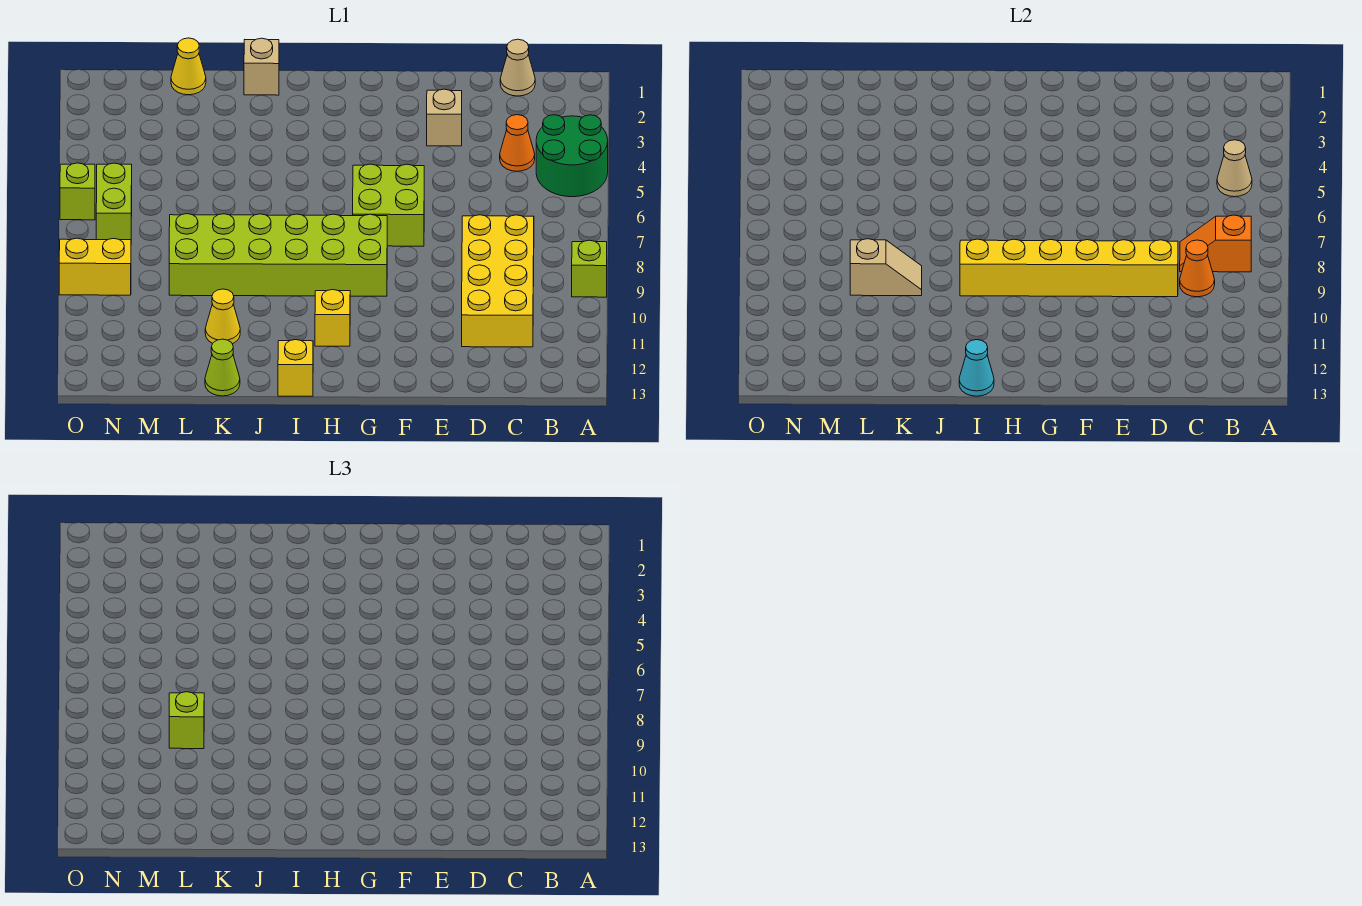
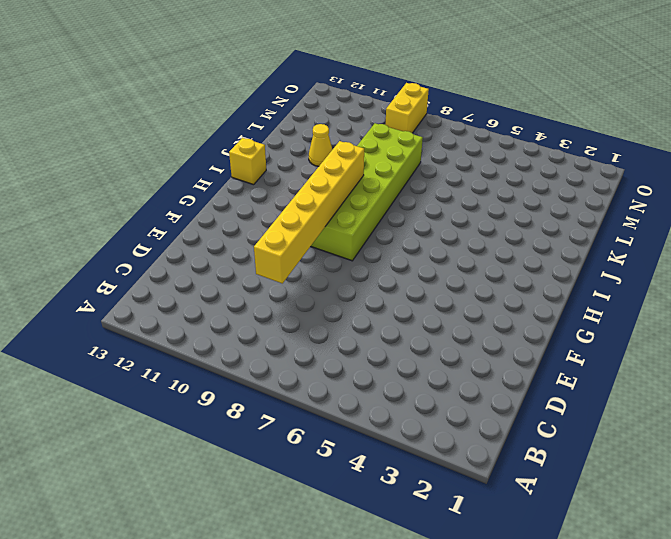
none -> green round brick A4:B5 level 1
none -> lime brick A9 level 1
none -> tan cone C1 level 1

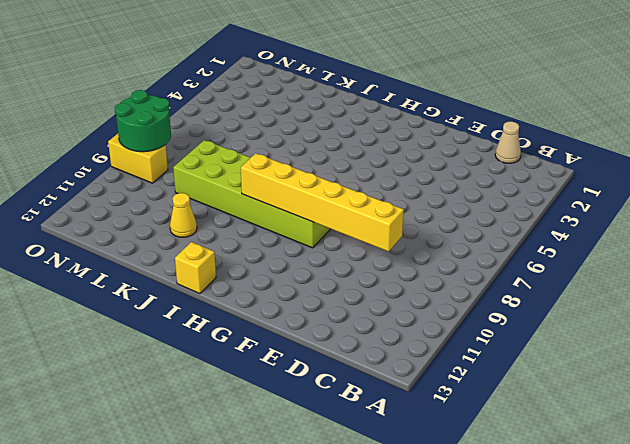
green round brick N8:O9 level 2 -> green round brick A4:B5 level 1
none -> lime brick A9 level 1
none -> orange cone C4 level 1
none -> yellow brick C8:D11 level 1

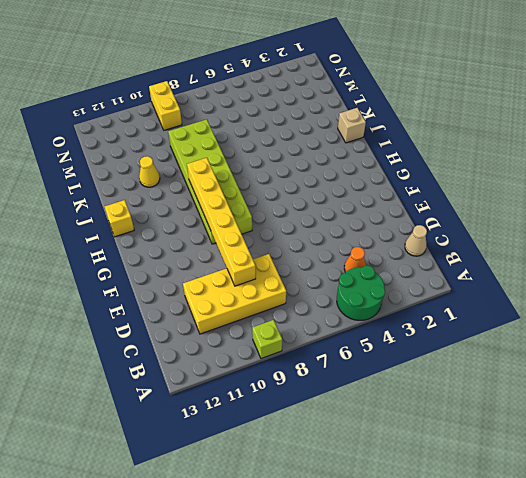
none -> tan brick E3 level 1
none -> lime brick F6:G7 level 1
none -> yellow brick H11 level 1

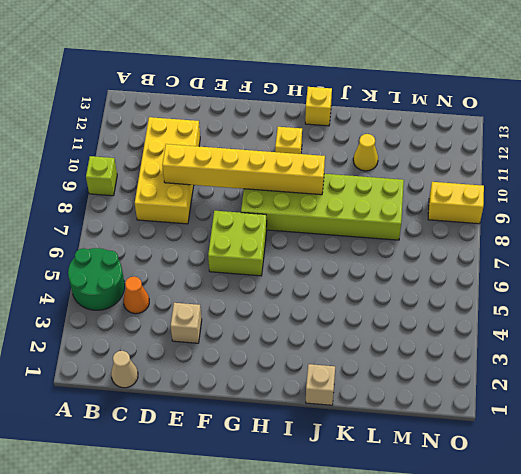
none -> lime cone K13 level 1
none -> yellow cone L1 level 1
none -> lime brick N6:N7 level 1

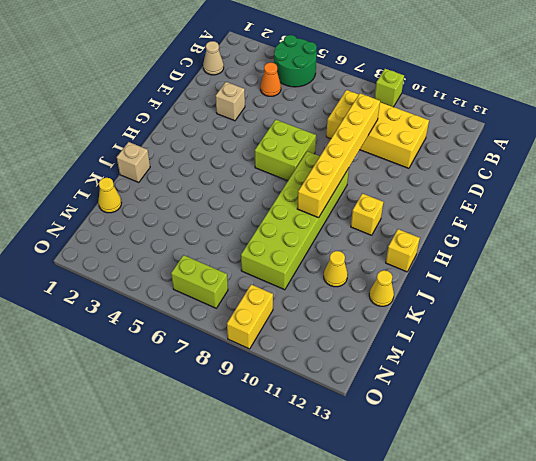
yellow cone K13 level 1 -> lime cone K13 level 1
none -> lime brick O6 level 1
none -> tan cone B5 level 2
none -> orange slope B8:C8 level 2 top B

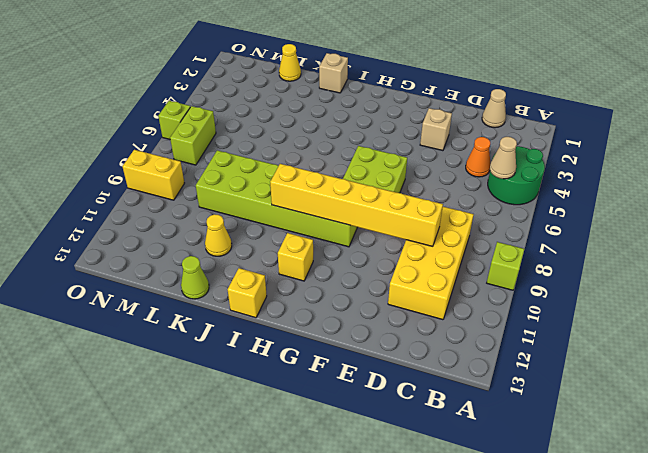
none -> orange slope B8:C8 level 2 top B
none -> orange cone C9 level 2
none -> cyan cone I13 level 2

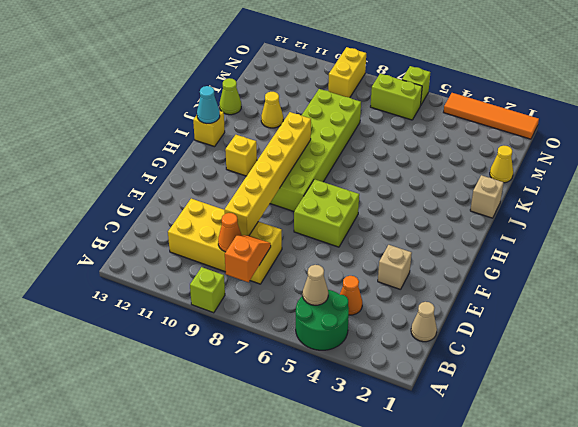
orange tile O1:O4 level 1 -> none
none -> tan slope K9:L9 level 2 top L
none -> lime brick L9 level 3

